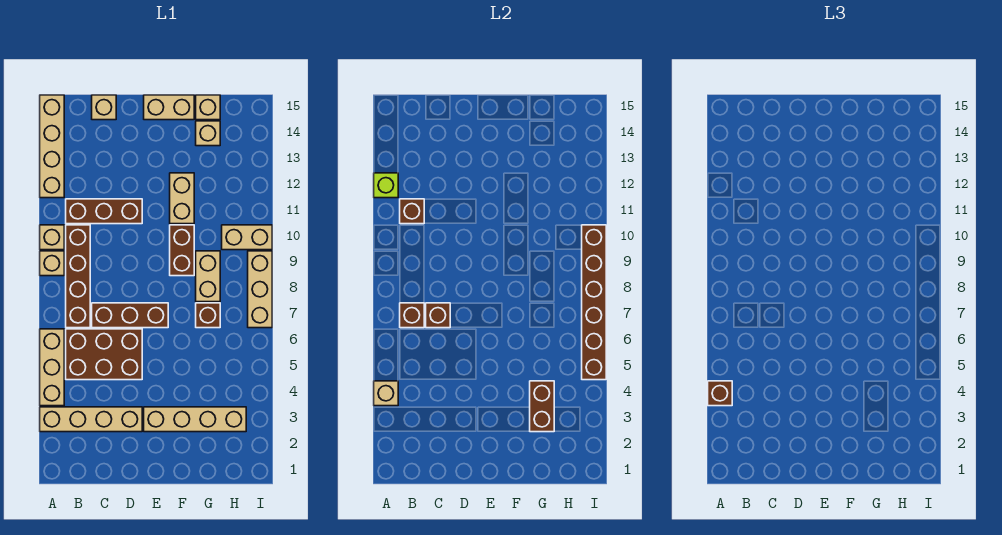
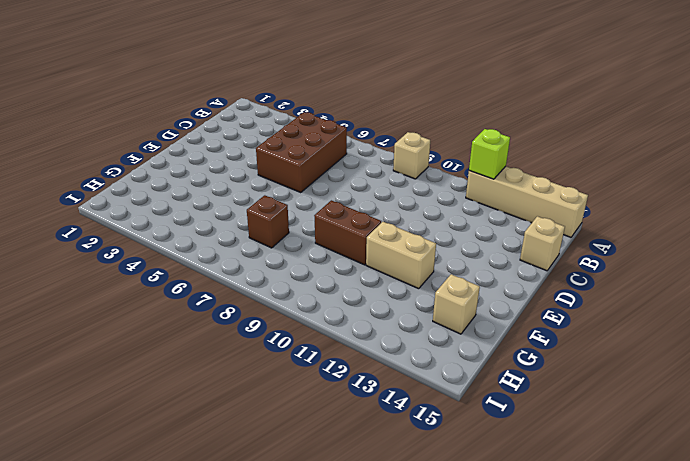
none -> tan brick A3:D3 level 1
none -> tan brick A4:A6 level 1
none -> tan brick A10 level 1

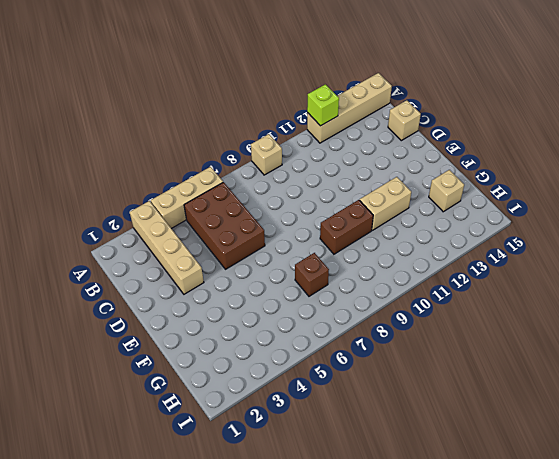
none -> tan brick A10 level 1
none -> brown brick B7:B10 level 1
none -> brown brick B11:D11 level 1

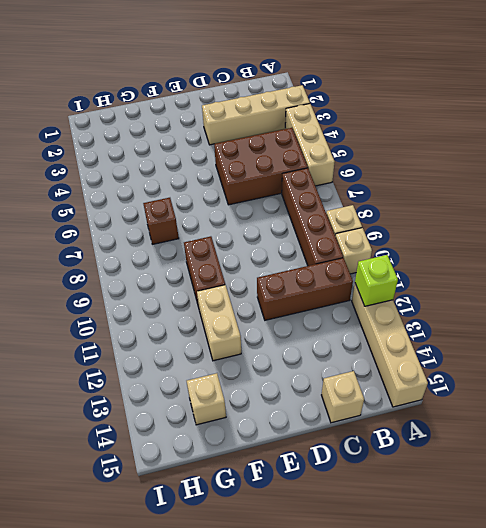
none -> brown brick C7:E7 level 1
none -> tan brick E3:H3 level 1
none -> tan brick E15:F15 level 1

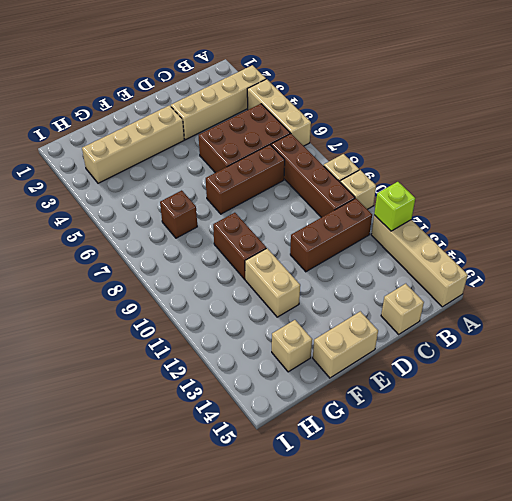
none -> tan brick G8:G9 level 1
none -> tan brick G15 level 1
none -> tan brick H10:I10 level 1

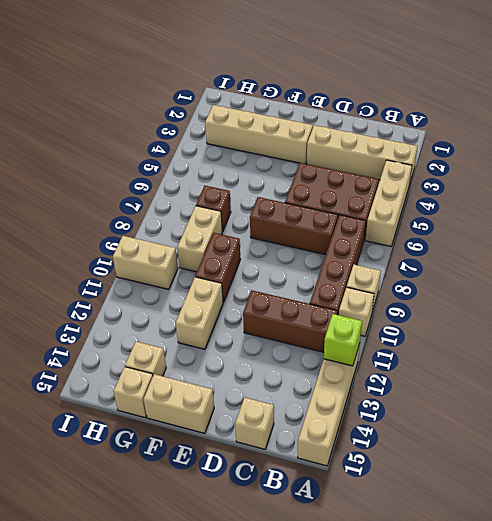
none -> tan brick I7:I9 level 1
none -> tan brick A4 level 2
none -> brown brick B7 level 2

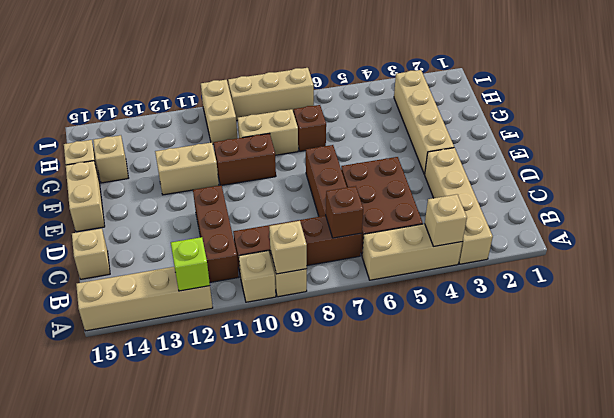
tan brick A9 level 2 -> none
none -> brown brick B11 level 2
none -> brown brick C7 level 2
none -> brown brick G3:G4 level 2

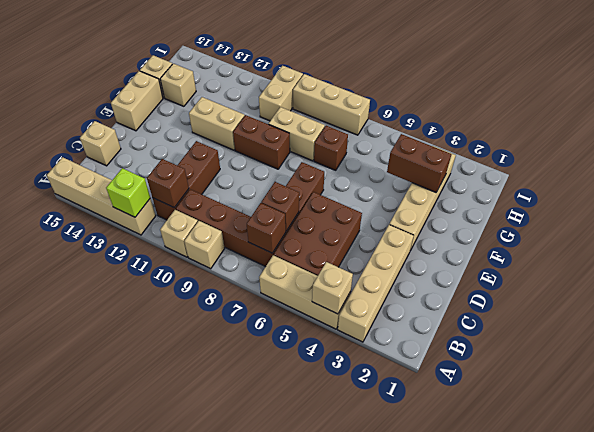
none -> brown brick I5:I10 level 2
none -> brown brick A4 level 3

